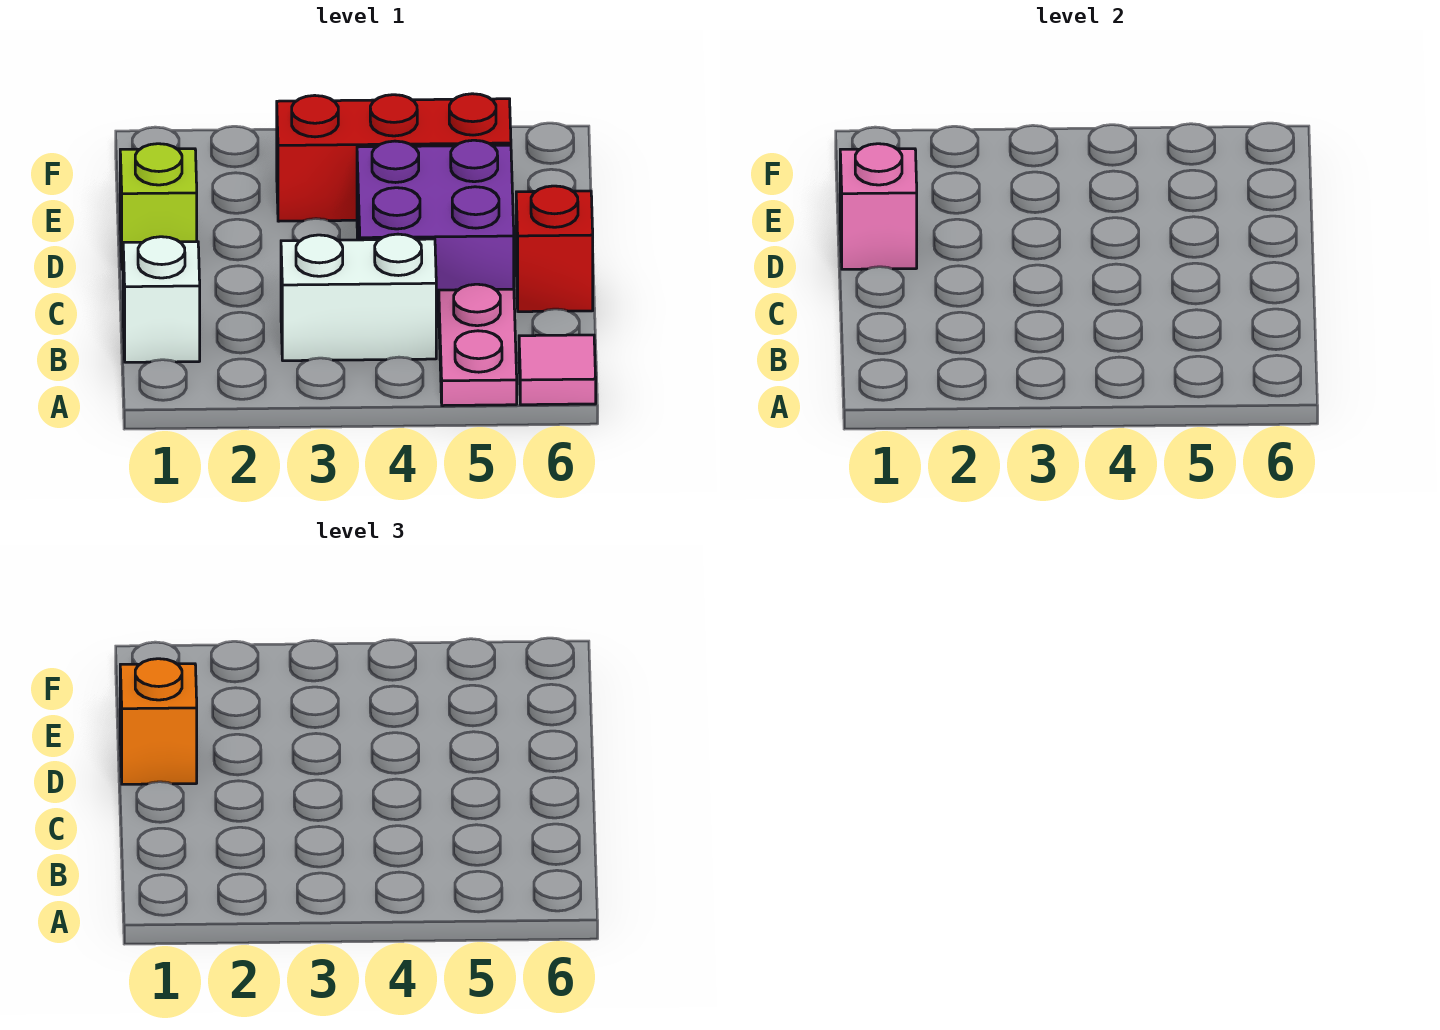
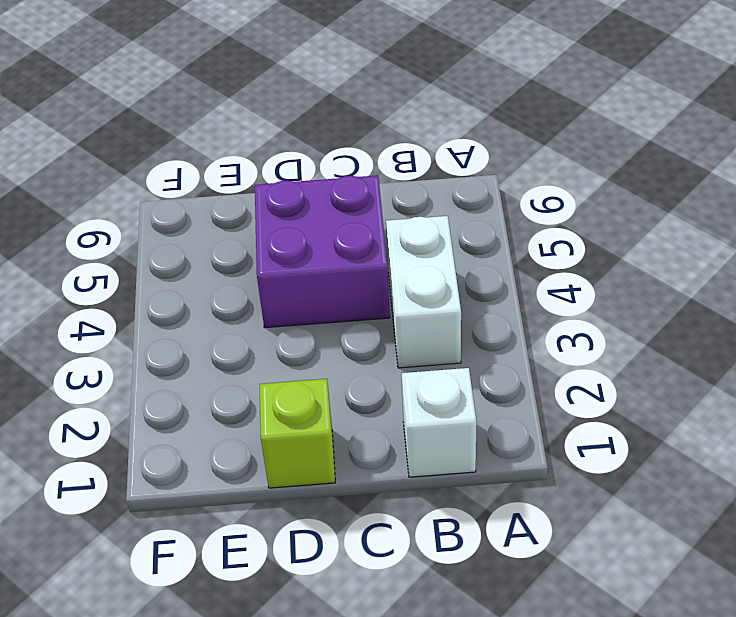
none -> pink plate A5:B5 level 1
none -> pink tile A6 level 1

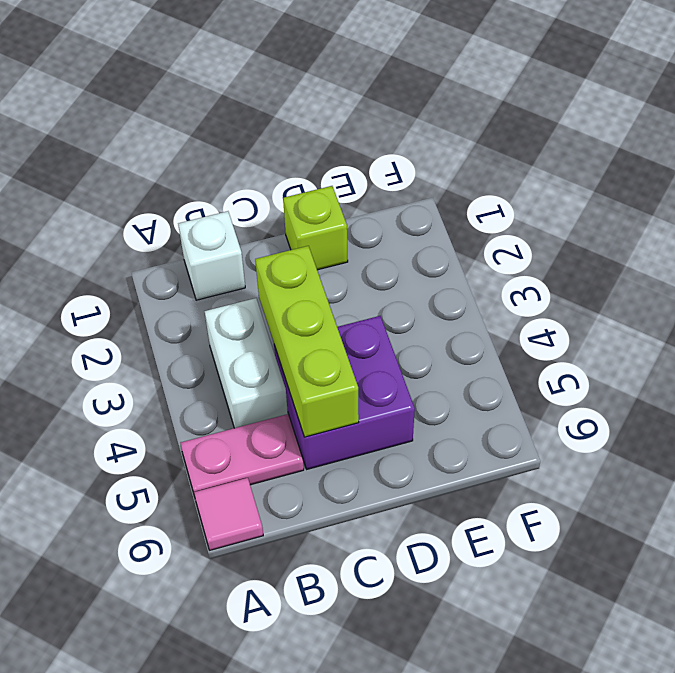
lime brick C3:C5 level 2 -> none
none -> red brick C6 level 1
none -> red brick E3:E5 level 1

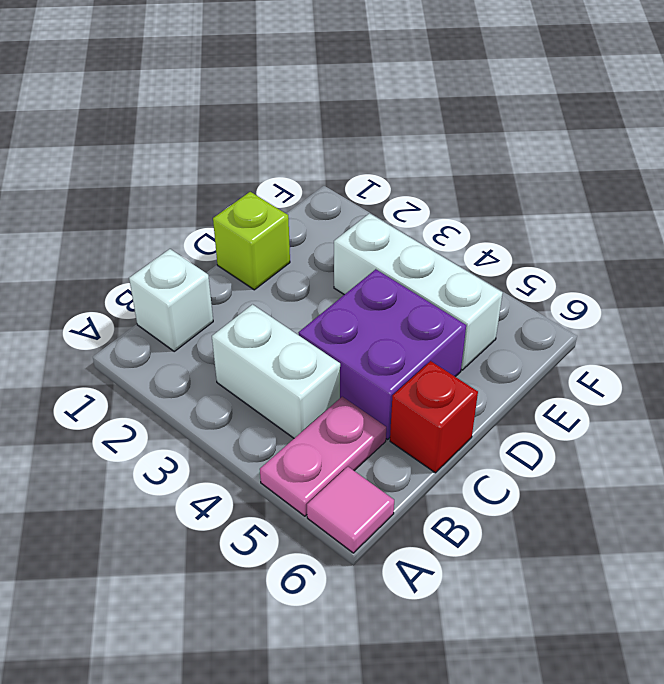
white brick E3:E5 level 1 -> red brick E3:E5 level 1
none -> pink brick D1 level 2
none -> orange brick D1 level 3

